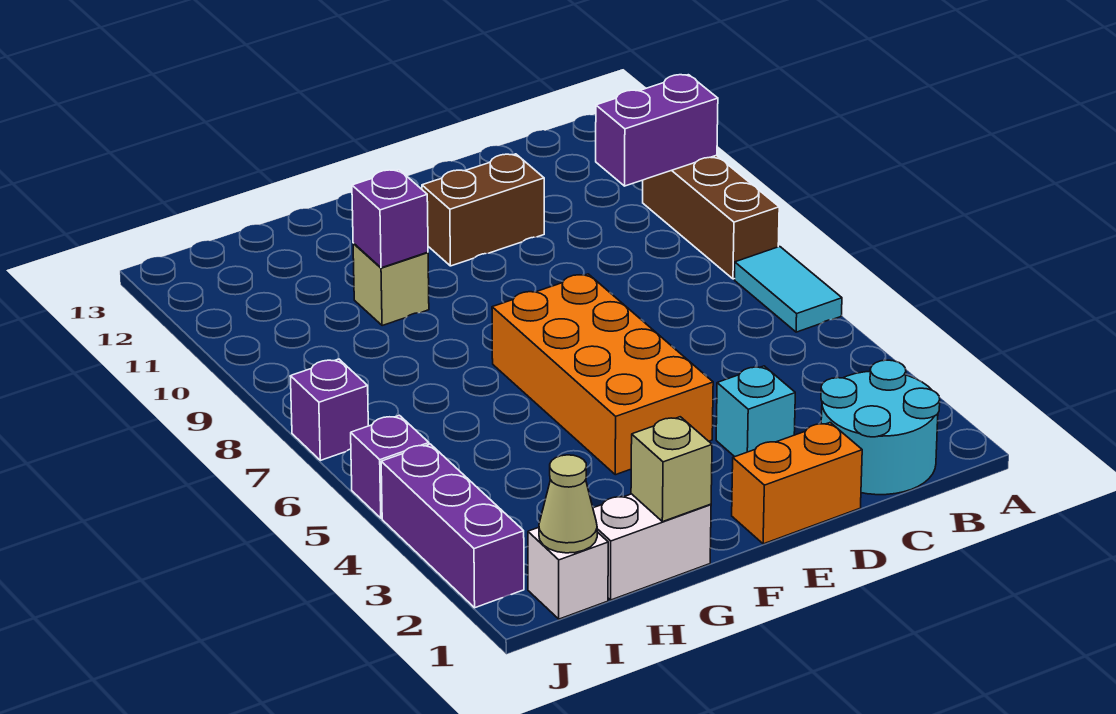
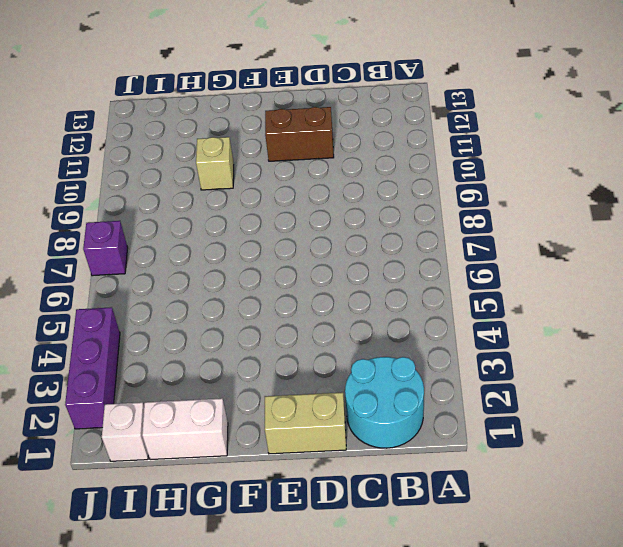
tan brick D1:E1 level 1 -> orange brick D1:E1 level 1
none -> cyan tile A6:A7 level 1
none -> brown brick A8:A10 level 1
none -> cyan brick D3 level 1

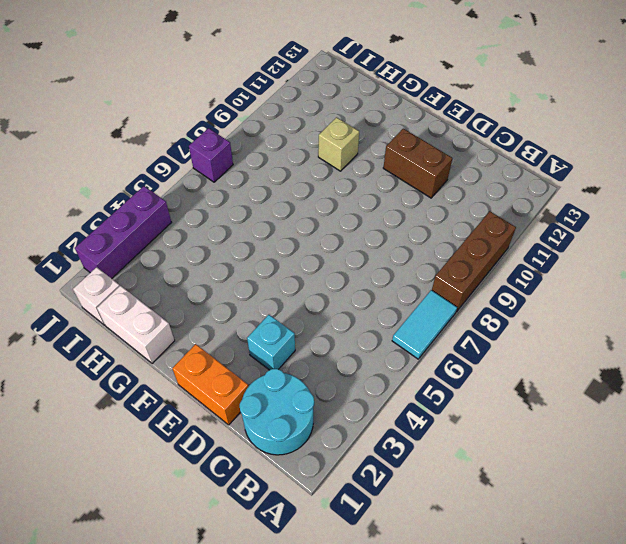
none -> orange brick E4:F7 level 1
none -> purple brick J5 level 1
none -> purple brick A10:B10 level 2

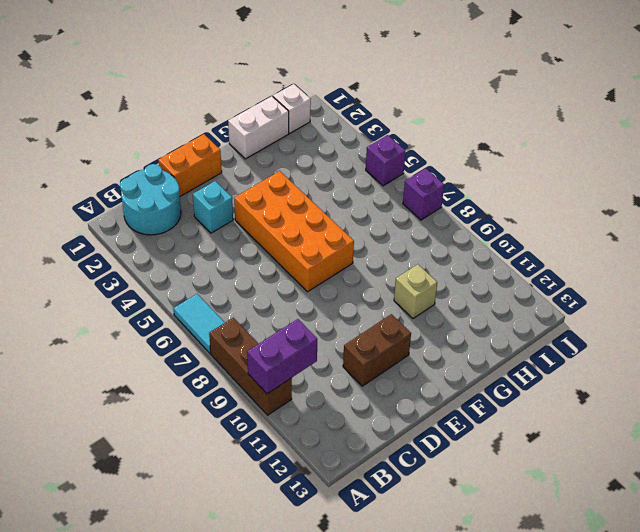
none -> purple brick J2:J4 level 1
none -> tan brick G1 level 2
none -> purple brick G10 level 2

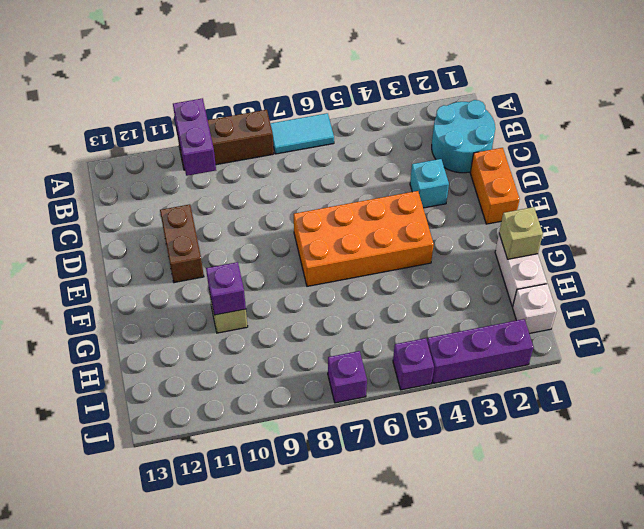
none -> tan cone I1 level 2

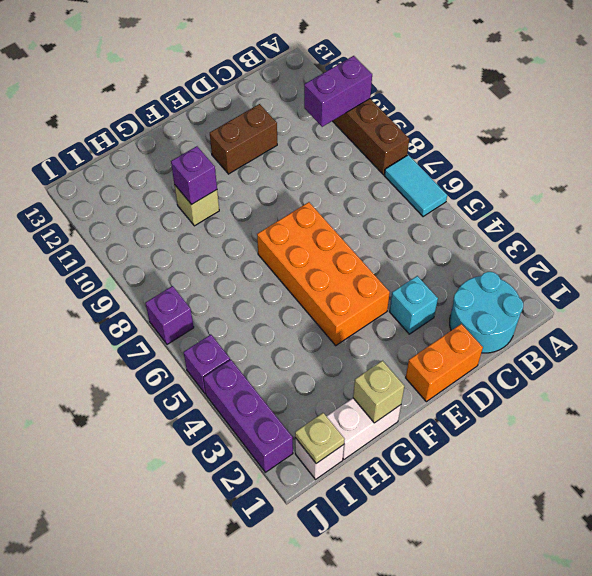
tan plate I1 level 2 -> tan cone I1 level 2

